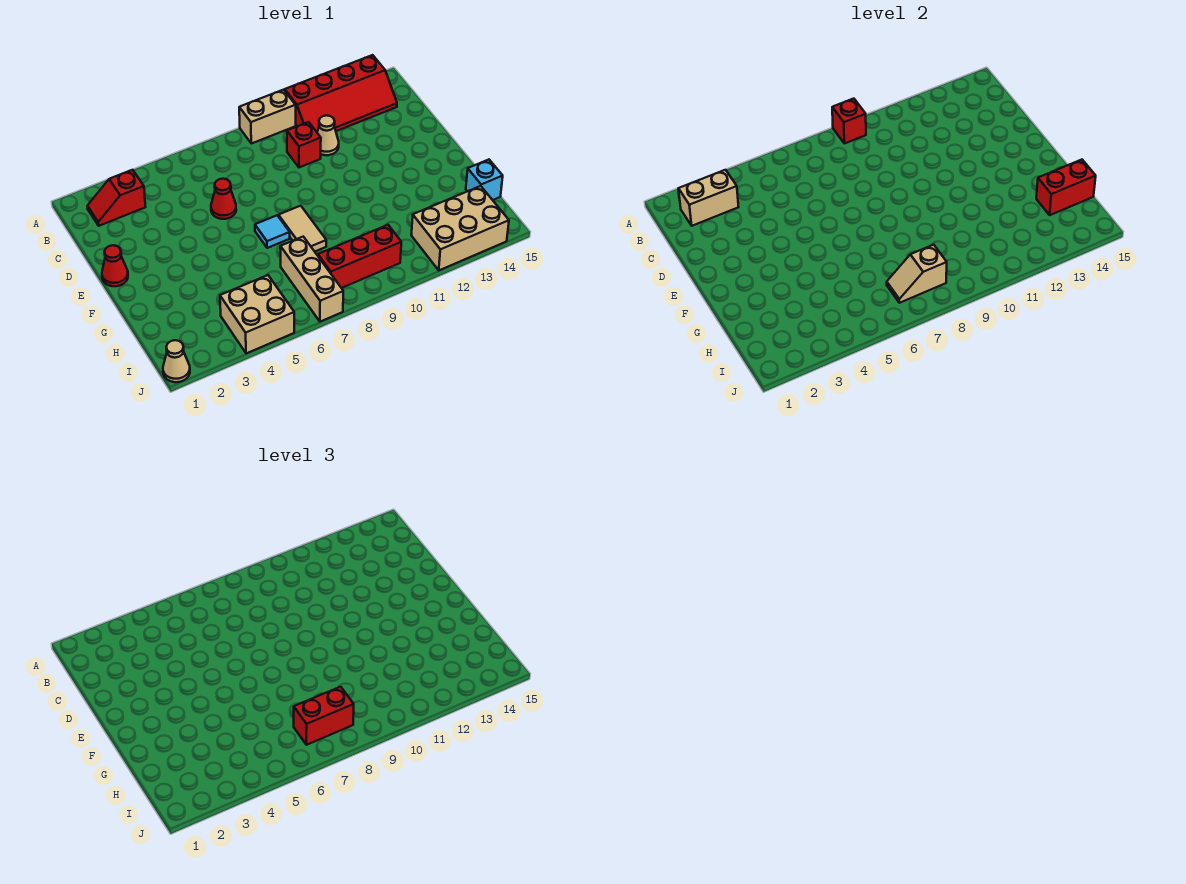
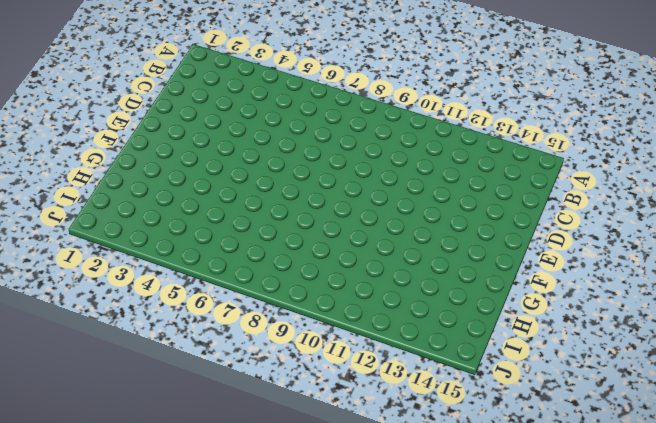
none -> tan brick A9:A10 level 1
none -> red slope A11:B14 level 1 top A
none -> red slope B2:B3 level 1 top 3

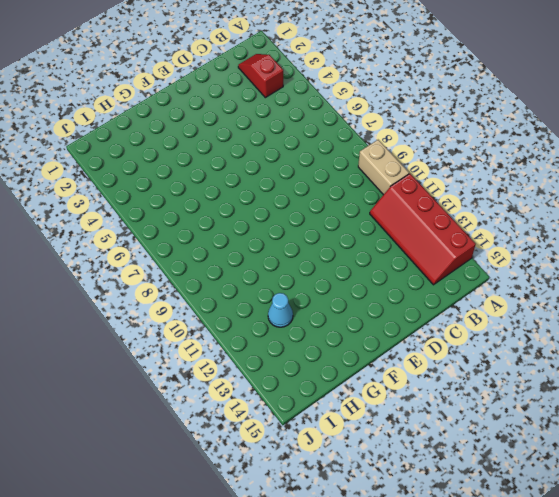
cyan cone H12 level 1 -> none
none -> red brick C10 level 1
none -> tan cone C11 level 1
none -> red cone D6 level 1

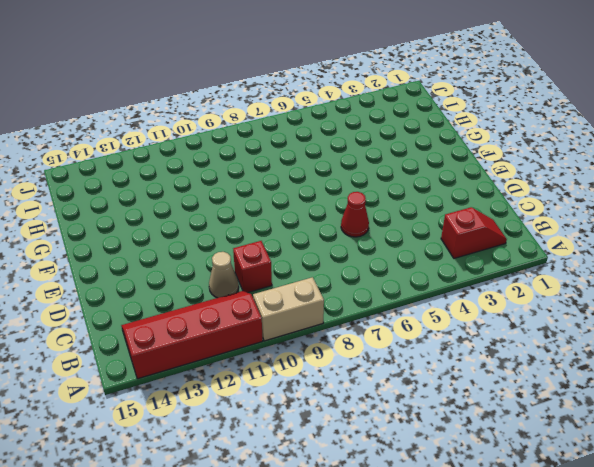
none -> red cone E1 level 1
none -> cyan tile F7 level 1
none -> tan tile F8:G8 level 1

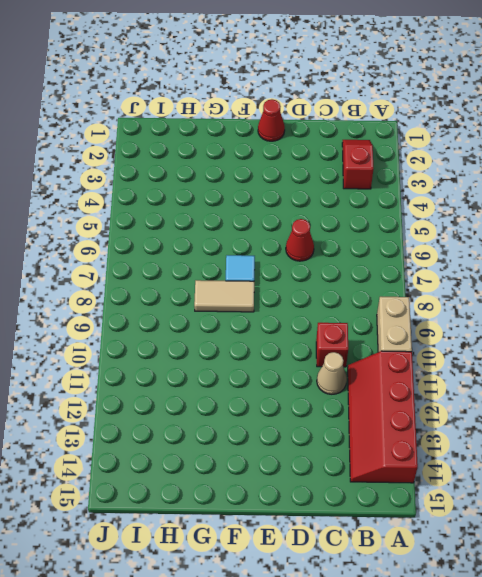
none -> tan brick H7:J7 level 1
none -> cyan brick H15 level 1
none -> tan brick I4:J5 level 1

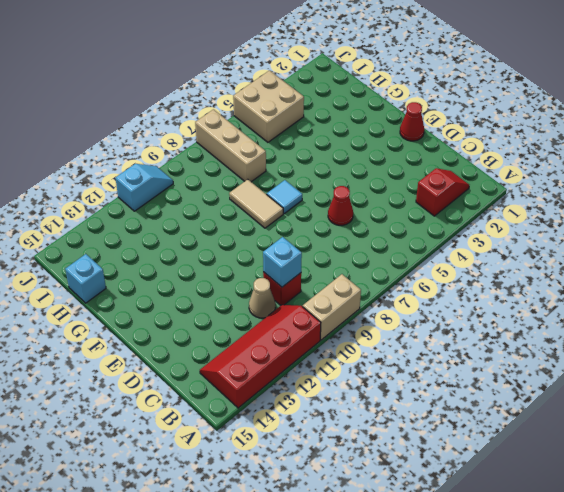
cyan brick C10 level 2 -> none
cyan slope J10:J11 level 1 top 11 -> none
none -> red brick I8:I10 level 1
none -> tan brick I12:J14 level 1
none -> tan cone J1 level 1

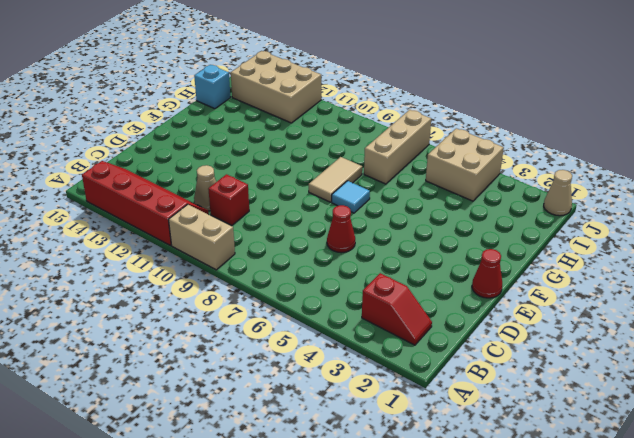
none -> red brick I8:I10 level 1
none -> red brick A9 level 2
none -> tan brick B2:B3 level 2

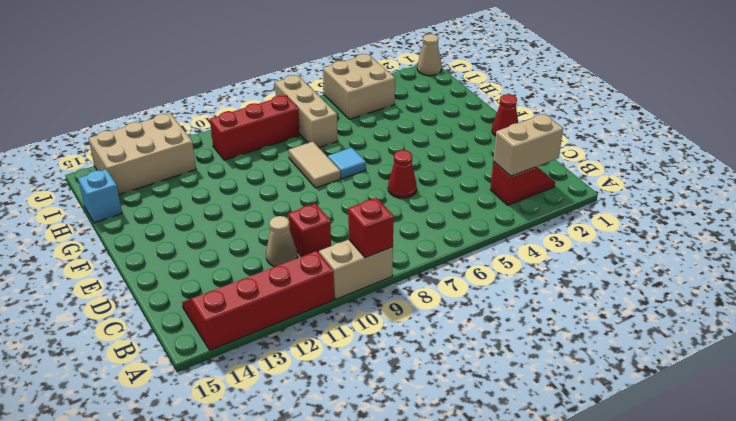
none -> red brick H14:H15 level 2
none -> tan slope I7:I8 level 2 top 8
none -> red brick I7:I8 level 3

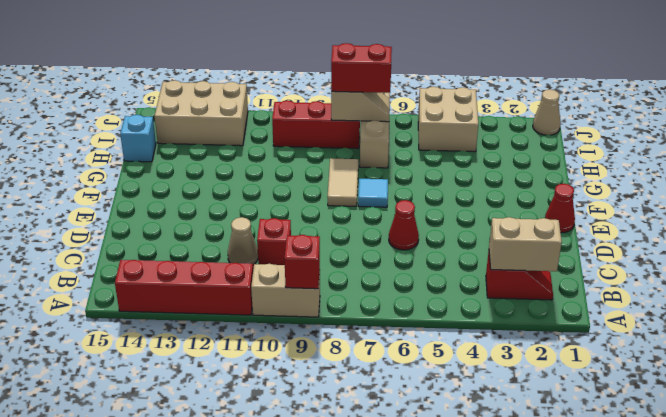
none -> red brick H14:H15 level 2

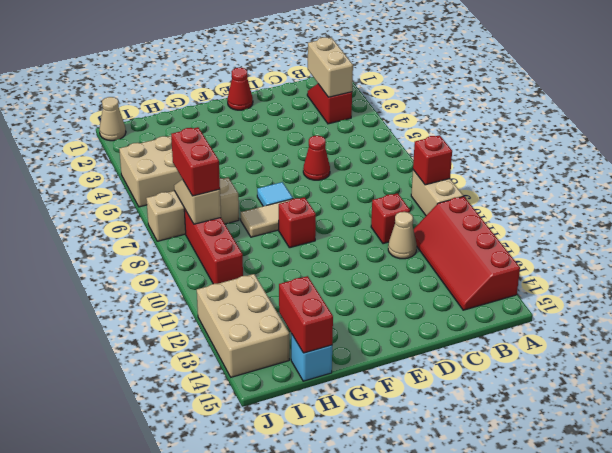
red brick F9 level 1 -> none

